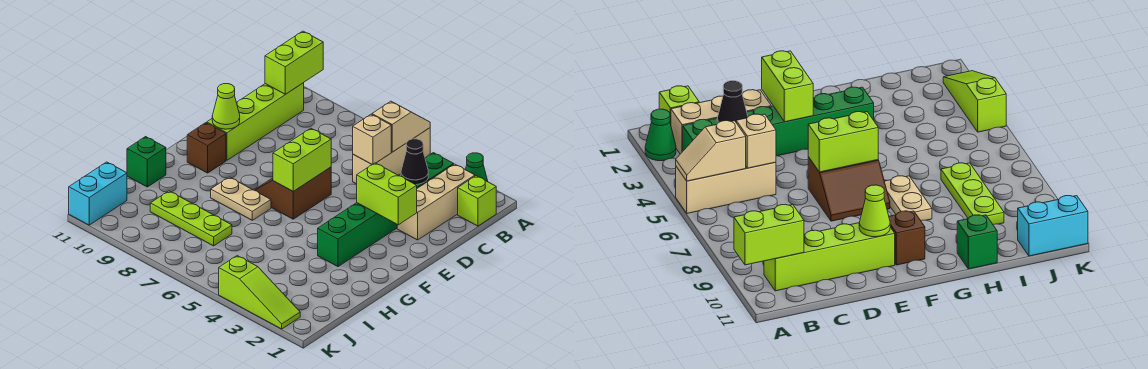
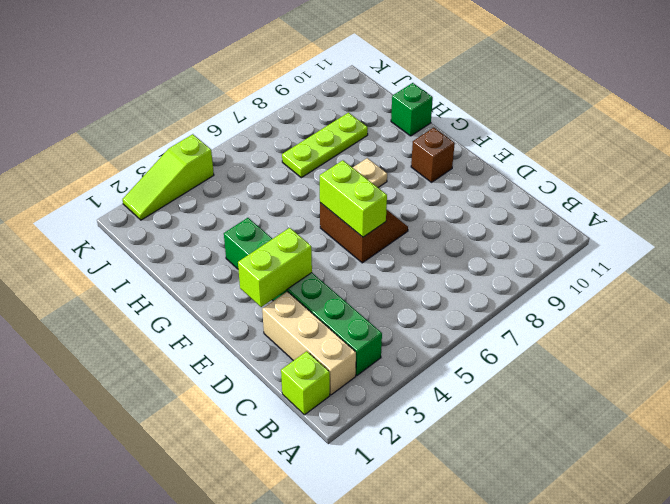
none -> green cone A2 level 1
none -> tan brick A5:C5 level 1
none -> lime brick B10:E10 level 1

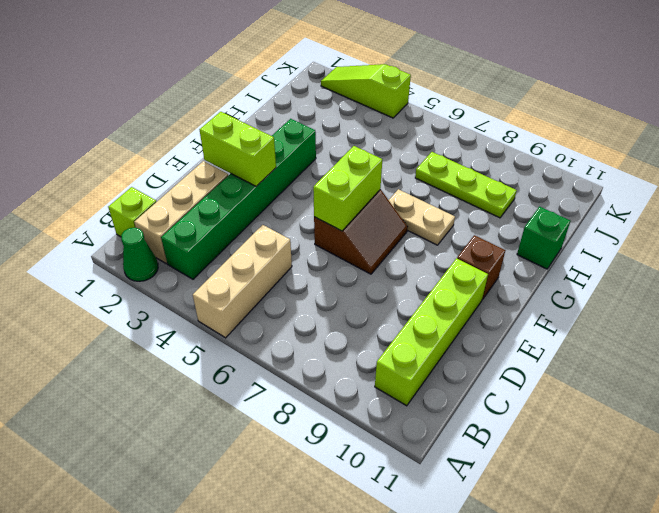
none -> cyan brick J11:K11 level 1
none -> tan slope A5:B5 level 2 top B
none -> lime brick A10:B10 level 2

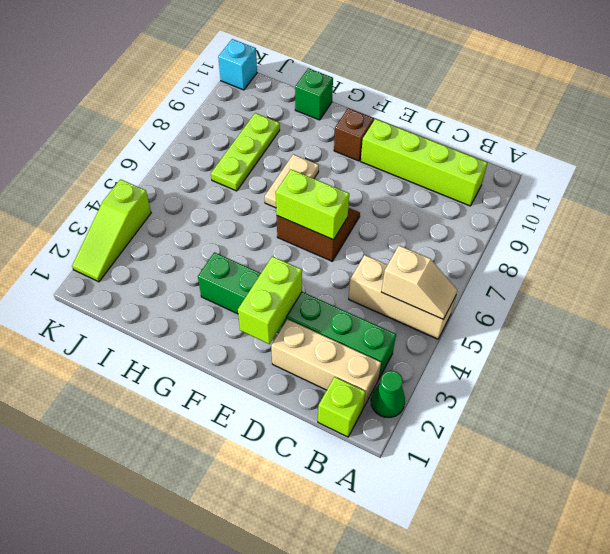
cyan brick K11 level 1 -> cyan brick J11:K11 level 1
none -> lime brick A10:B10 level 2
none -> black cone C3 level 2
none -> tan brick C5 level 2

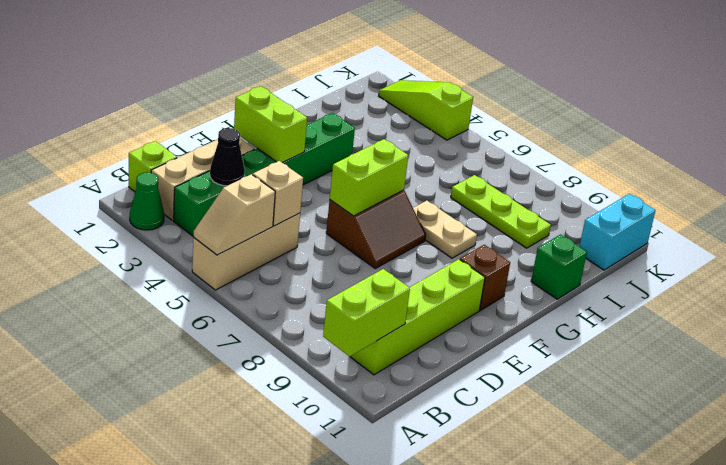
none -> lime cone E10 level 2

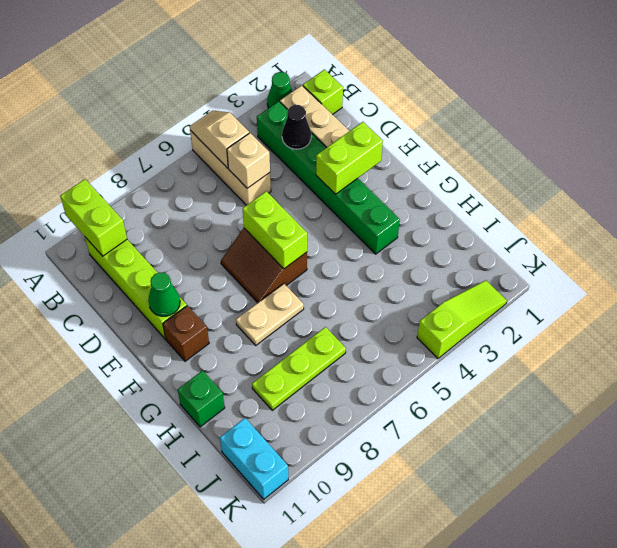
green cone E10 level 2 -> lime cone E10 level 2

